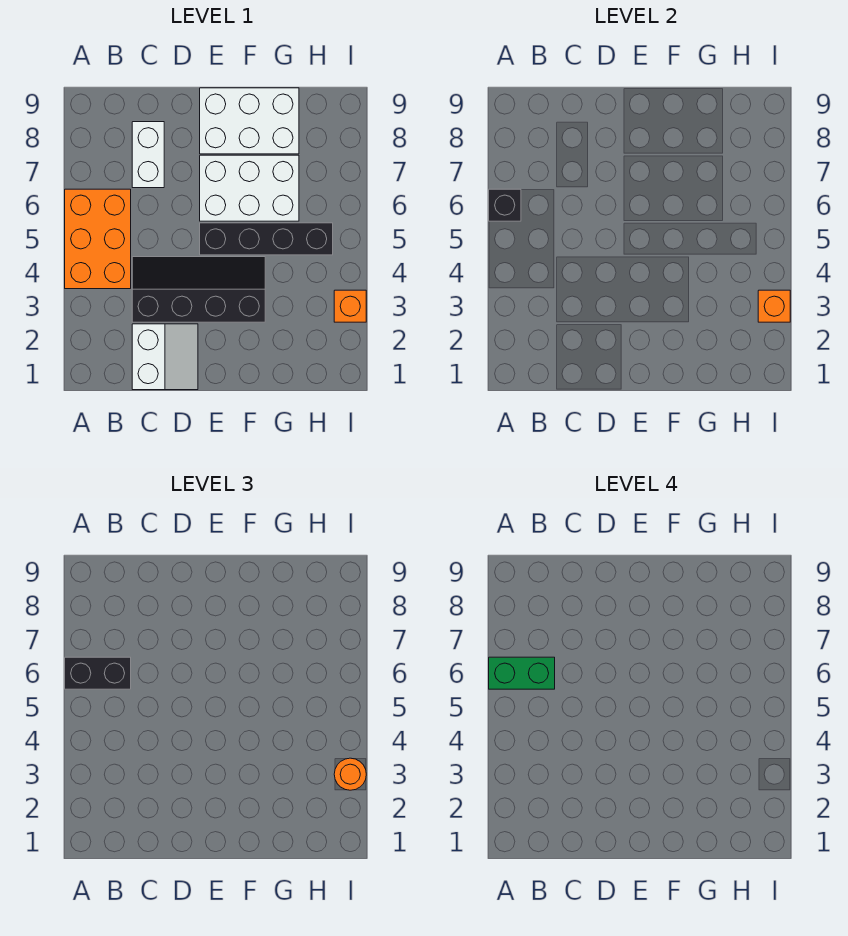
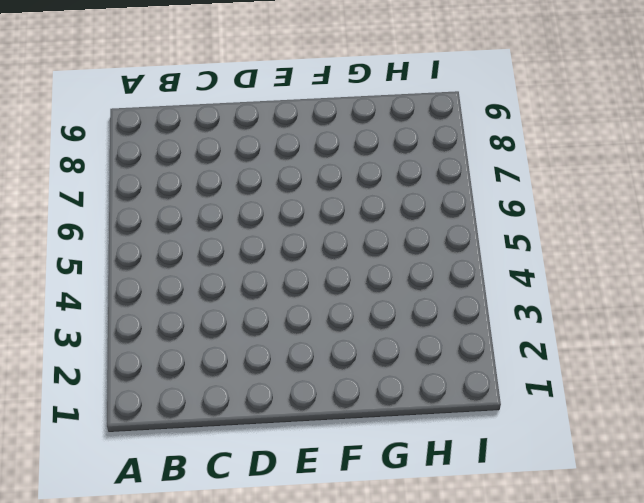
none -> orange brick A4:B6 level 1
none -> white slope C1:D2 level 1 top C
none -> black slope C3:F4 level 1 top 3

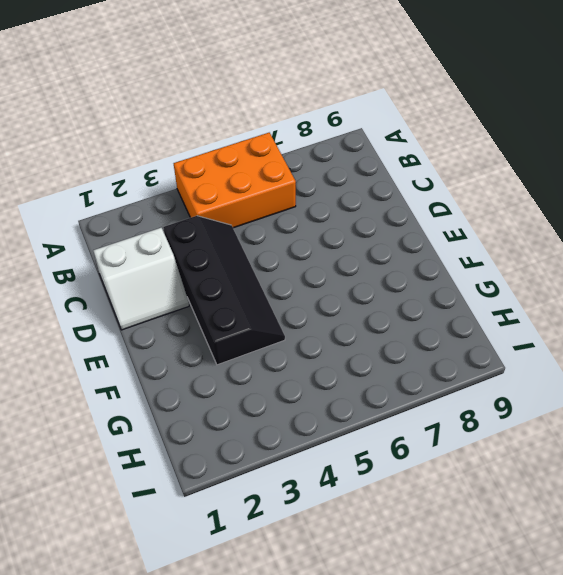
none -> white brick C7:C8 level 1
none -> black brick E5:H5 level 1
none -> white brick E6:G7 level 1

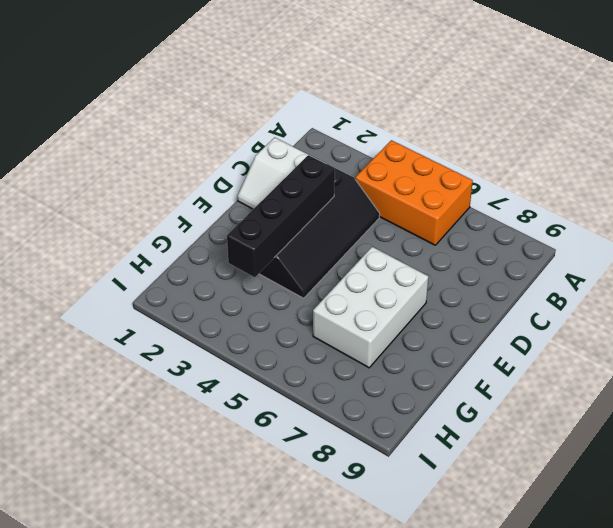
black brick D3:G3 level 2 -> black brick E5:H5 level 1
none -> white brick C7:C8 level 1
none -> white brick E8:G9 level 1
none -> orange brick I3 level 1

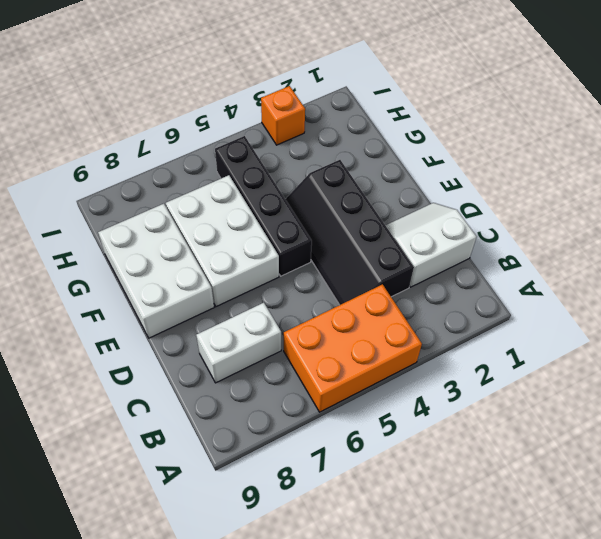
none -> black brick A6 level 2
none -> orange brick I3 level 2
none -> black brick A6:B6 level 3

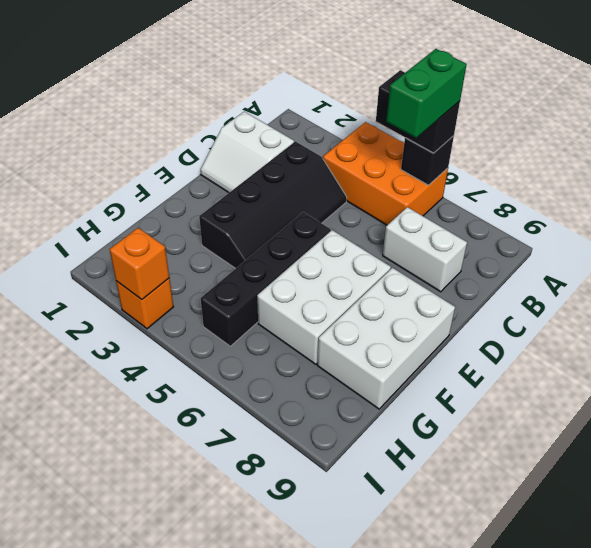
black brick A5:A6 level 3 -> black brick A6:B6 level 3
none -> orange round brick I3 level 3

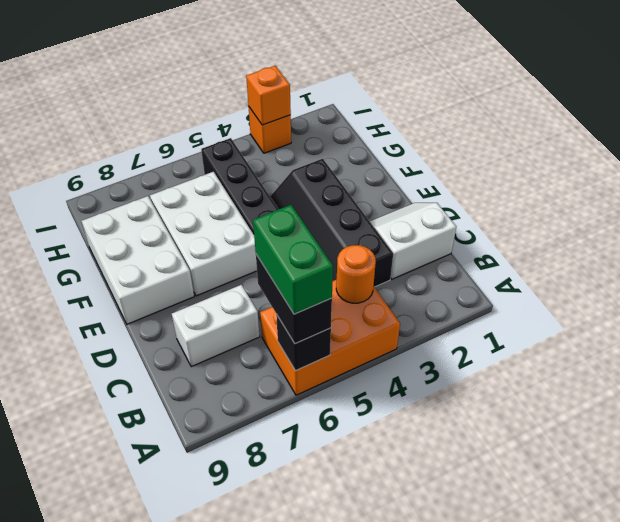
orange round brick B4 level 2 -> orange round brick I3 level 3

